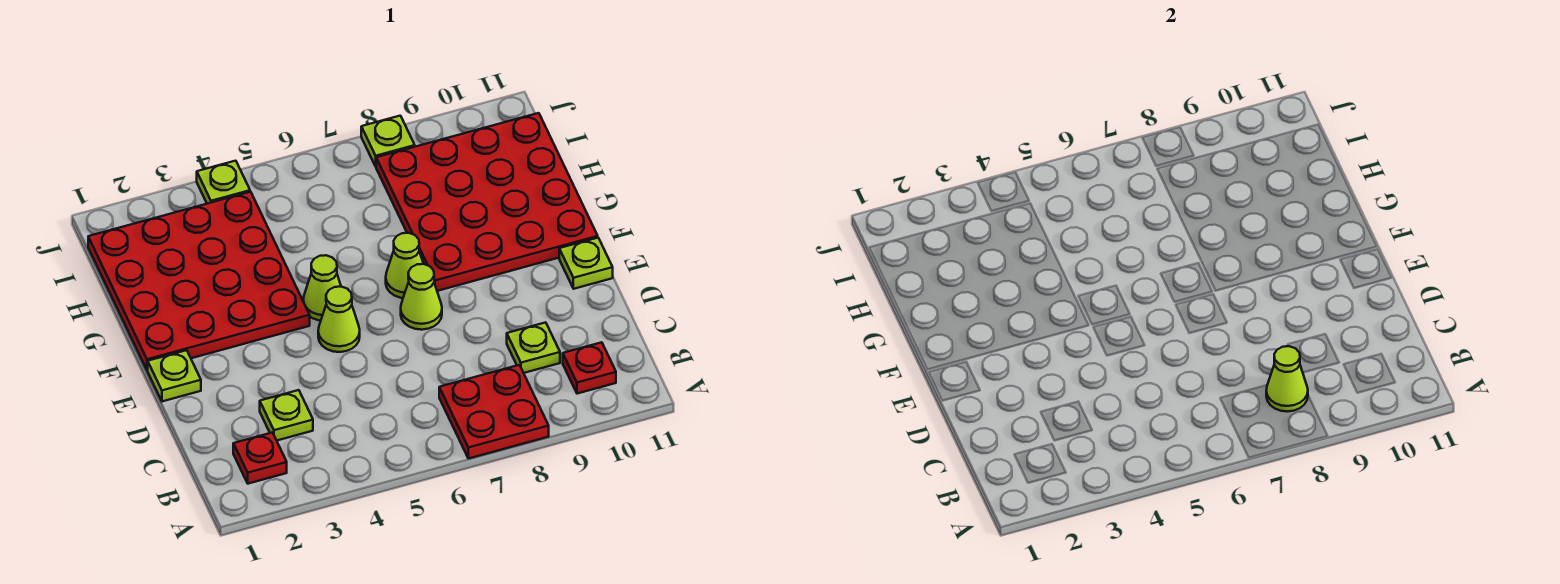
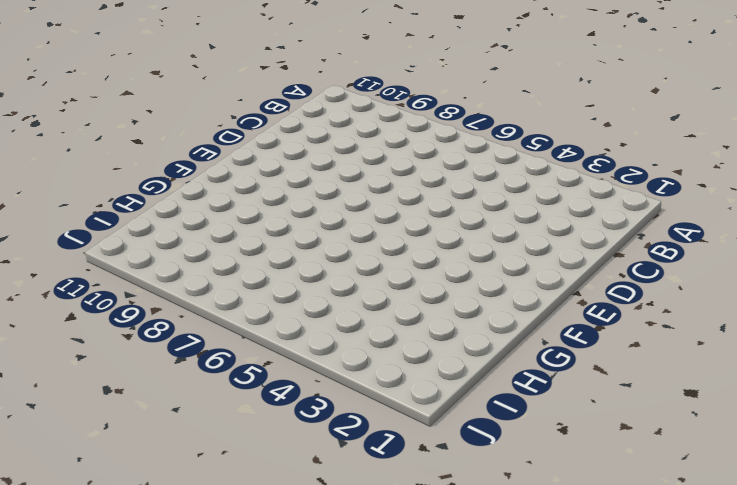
none -> red plate A7:B8 level 1
none -> red plate B2 level 1
none -> red plate B10 level 1

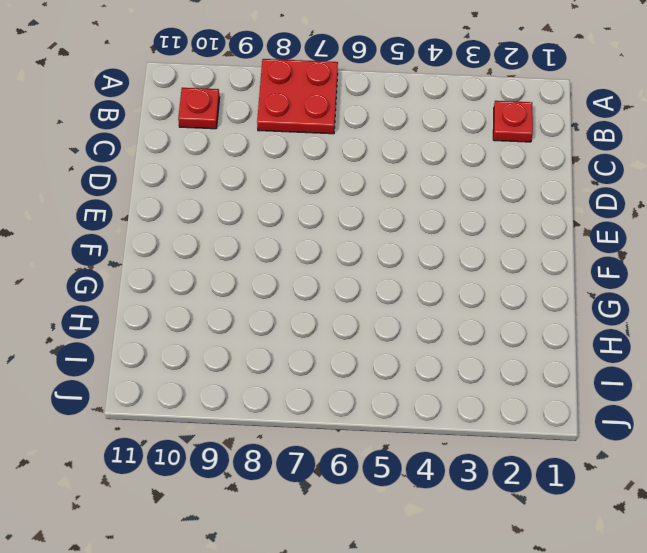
none -> lime plate C3 level 1
none -> lime plate C9 level 1
none -> lime plate E1 level 1

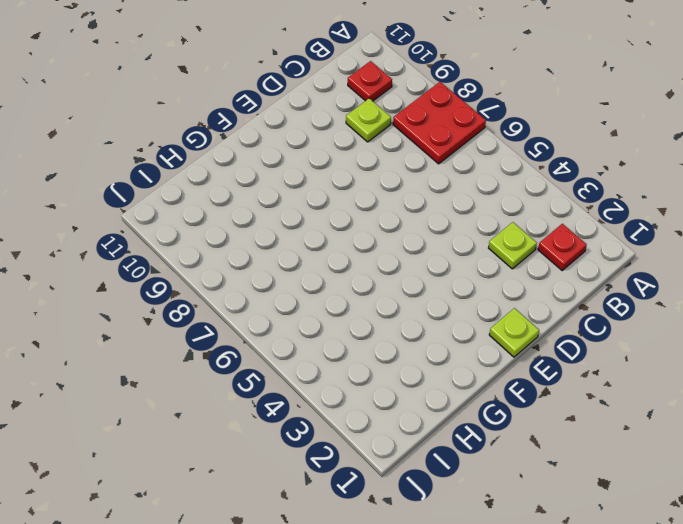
none -> lime cone E5 level 1
none -> lime cone E7 level 1
none -> lime plate E11 level 1

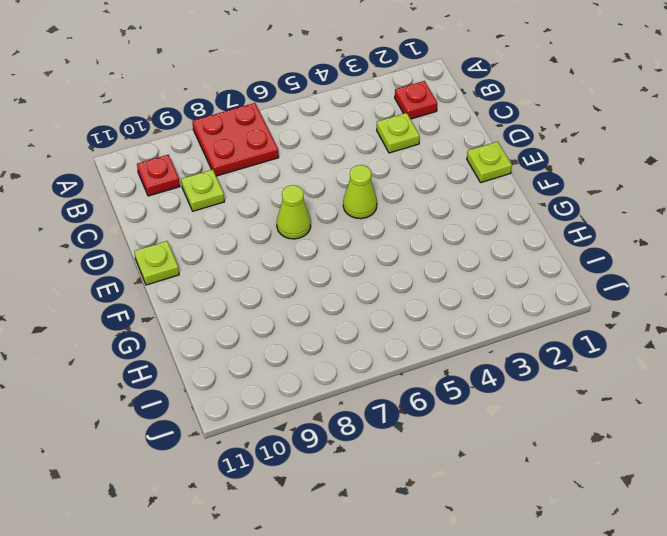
none -> red plate F1:I4 level 1
none -> lime cone F5 level 1
none -> lime cone F7 level 1

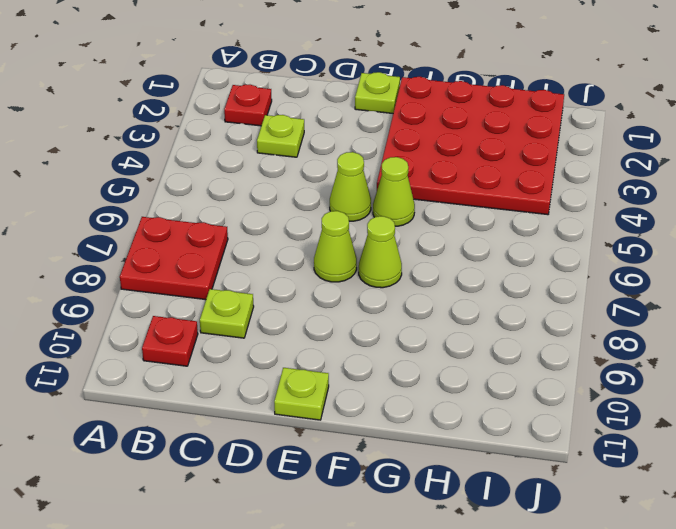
none -> red plate F8:I11 level 1
none -> lime plate J4 level 1
none -> lime plate J8 level 1

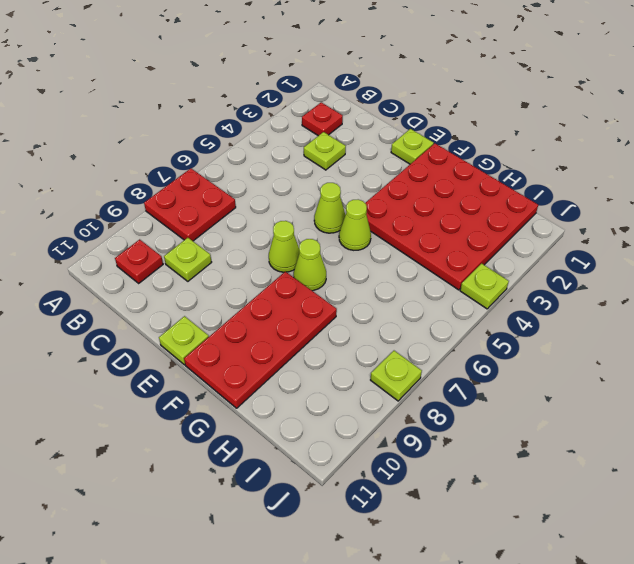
red plate F8:G11 level 1 -> red plate F8:I11 level 1
none -> lime cone B8 level 2

